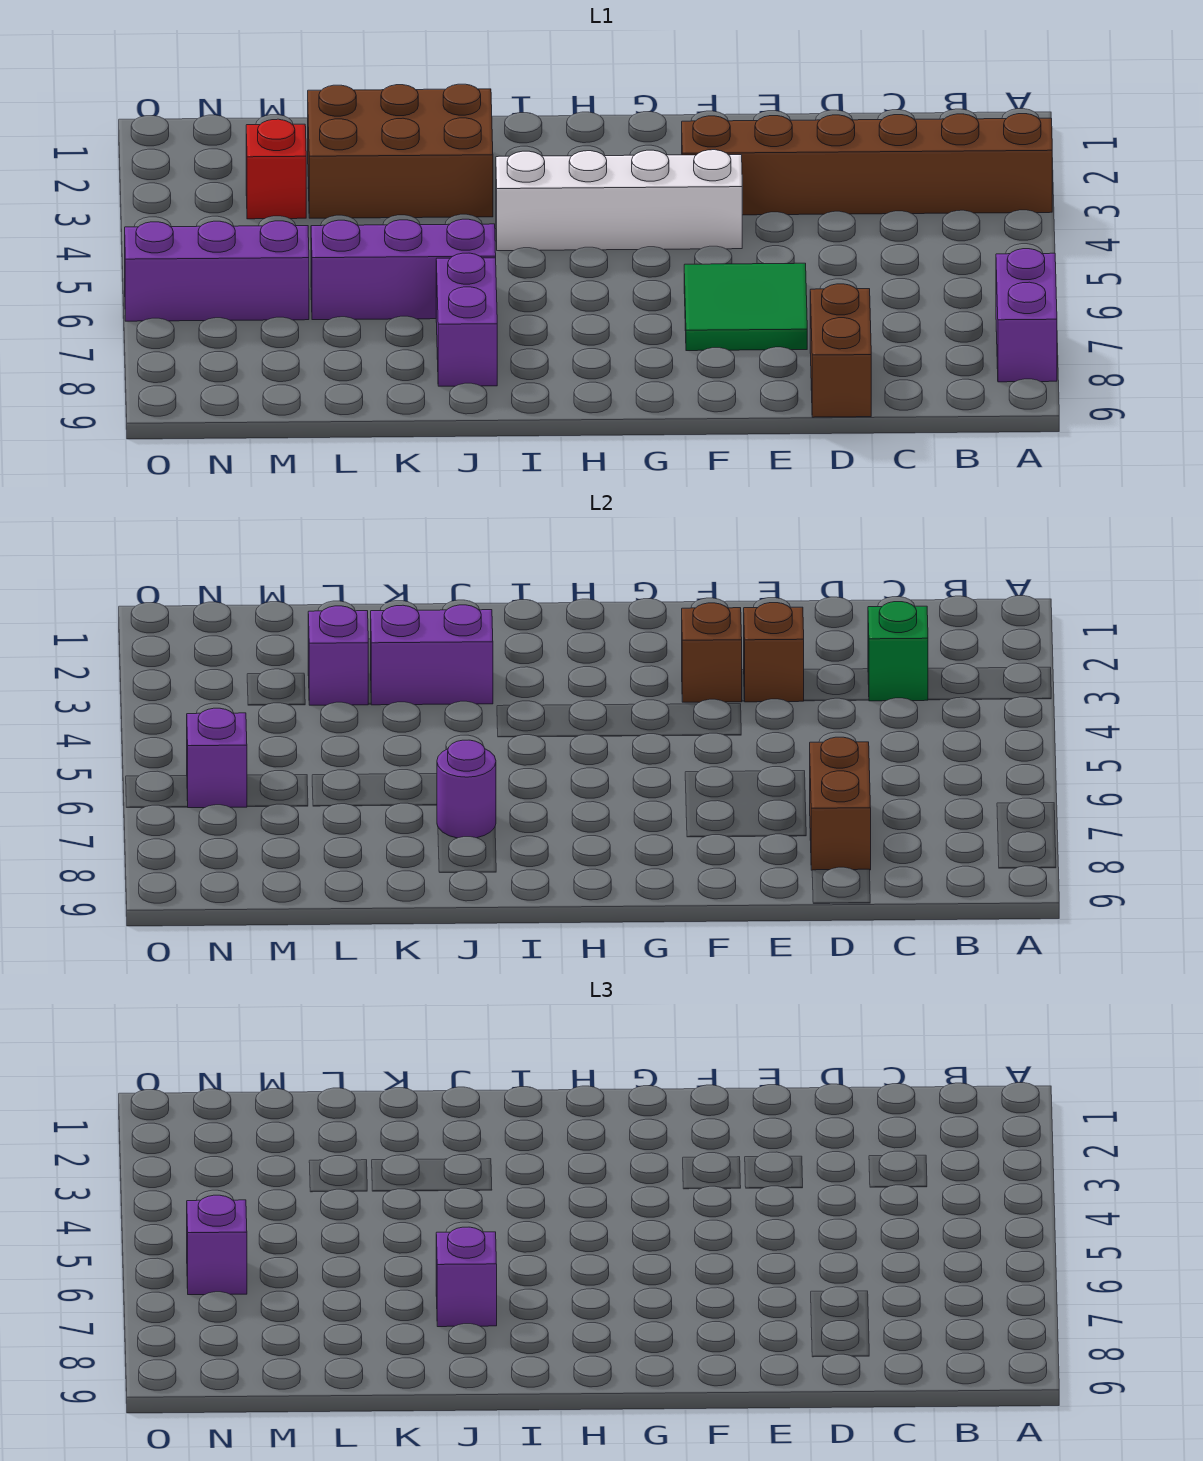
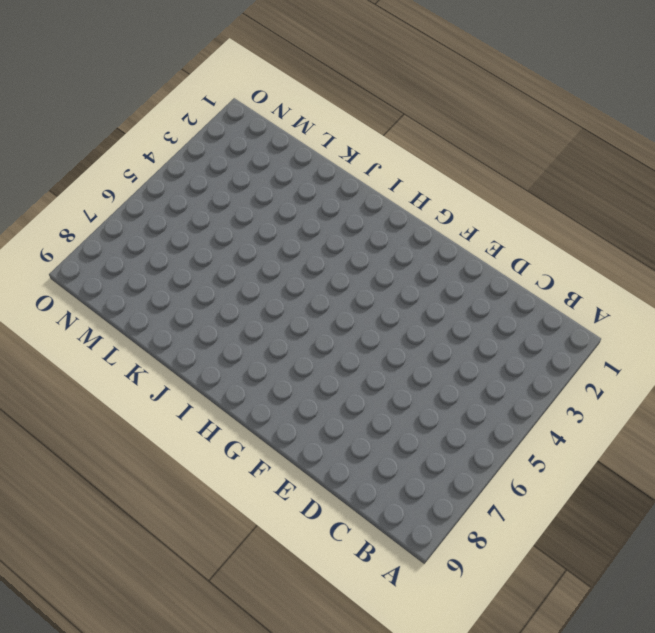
none -> brown brick A3:F3 level 1
none -> purple brick A7:A8 level 1
none -> brown brick D8:D9 level 1

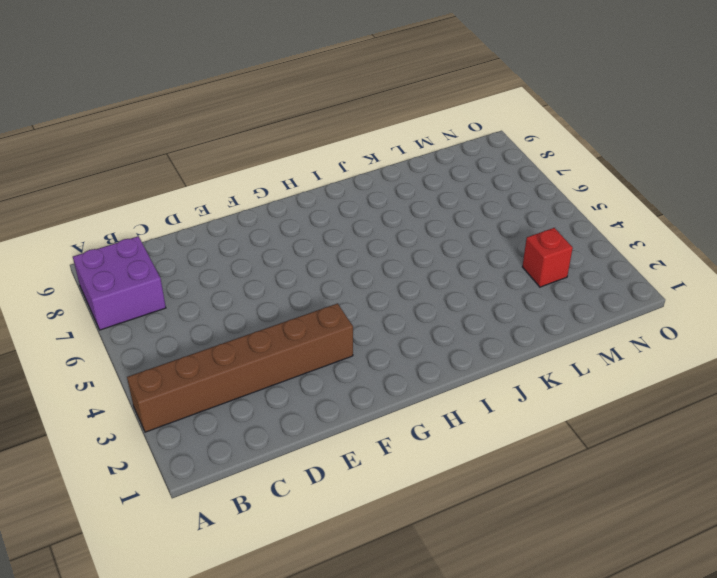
purple brick A7:B8 level 1 -> purple brick A7:A8 level 1
none -> brown brick D8:D9 level 1
none -> green tile E6:F7 level 1
none -> white brick F4:I4 level 1

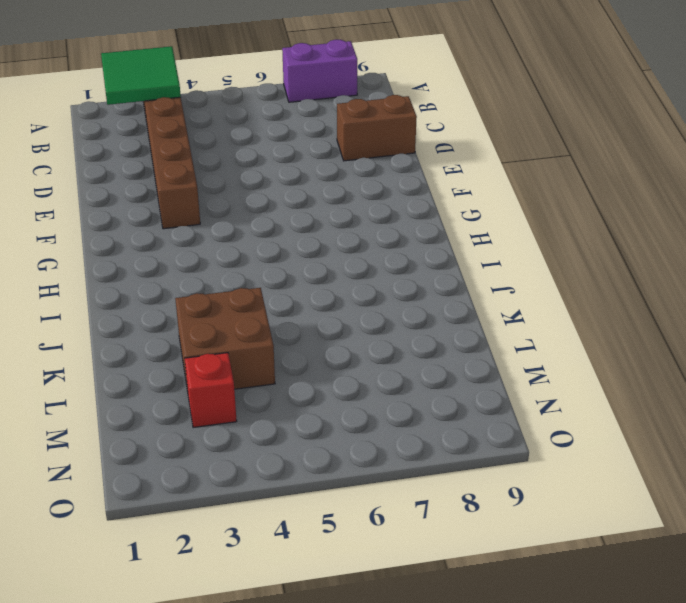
green tile A2:B3 level 2 -> green tile E6:F7 level 1
brown brick K3:L4 level 1 -> brown brick J2:L3 level 1
none -> white brick F4:I4 level 1
none -> purple brick J6:L6 level 1
none -> purple brick J7:J8 level 1

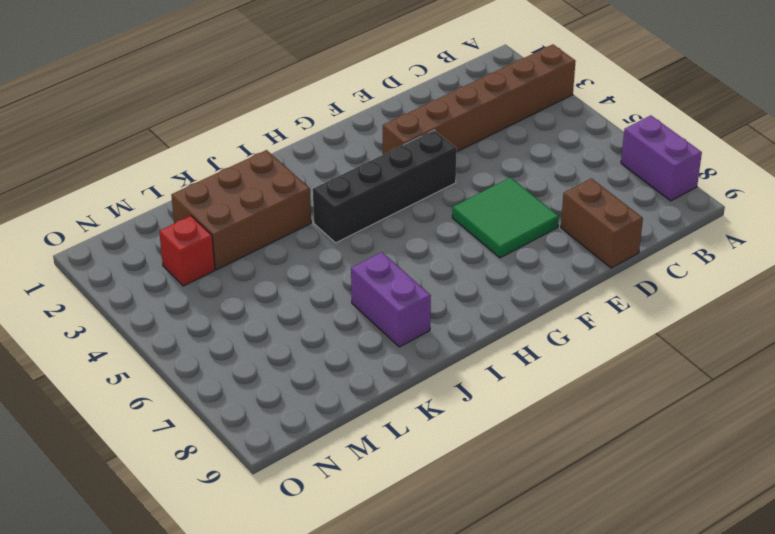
black brick F4:I4 level 1 -> white brick F4:I4 level 1
none -> purple brick J6:L6 level 1
none -> purple brick M6:O6 level 1
none -> green brick C3 level 2

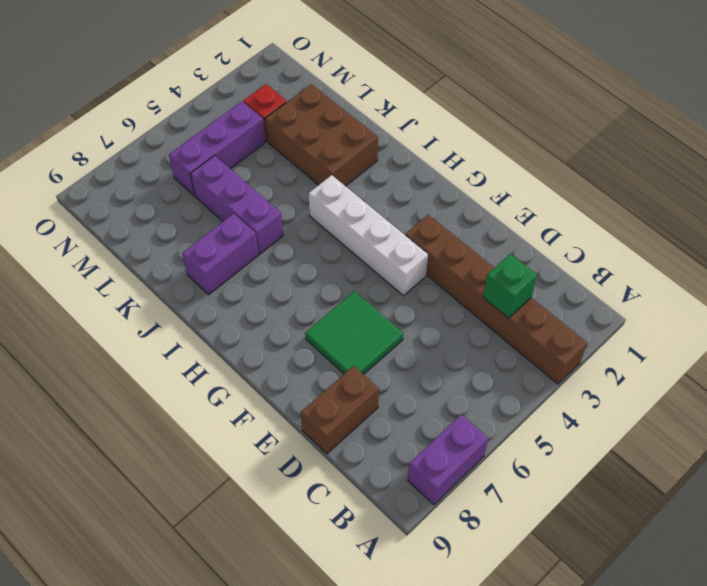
purple brick M4:M6 level 1 -> purple brick M6:O6 level 1
none -> brown brick D7:D8 level 2
none -> brown brick E3 level 2
none -> brown brick F3 level 2

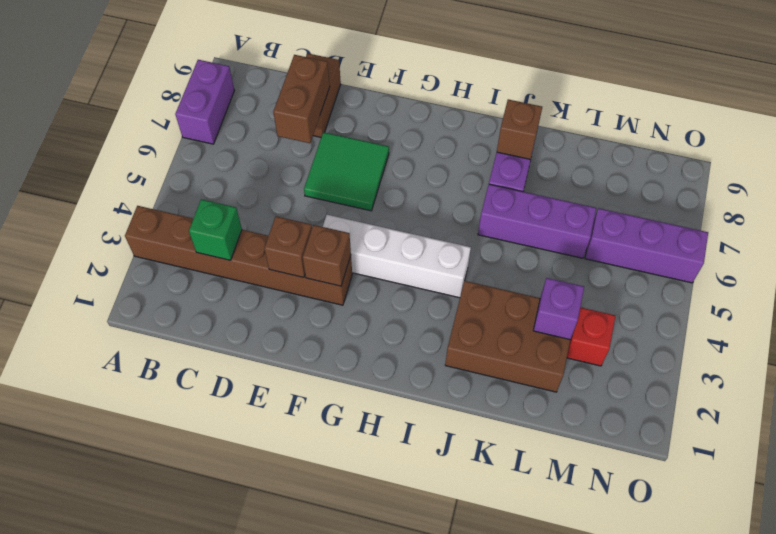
brown brick J8 level 2 -> none
none -> purple brick J3:K3 level 2
none -> purple round brick J7 level 2
none -> purple brick N6 level 2

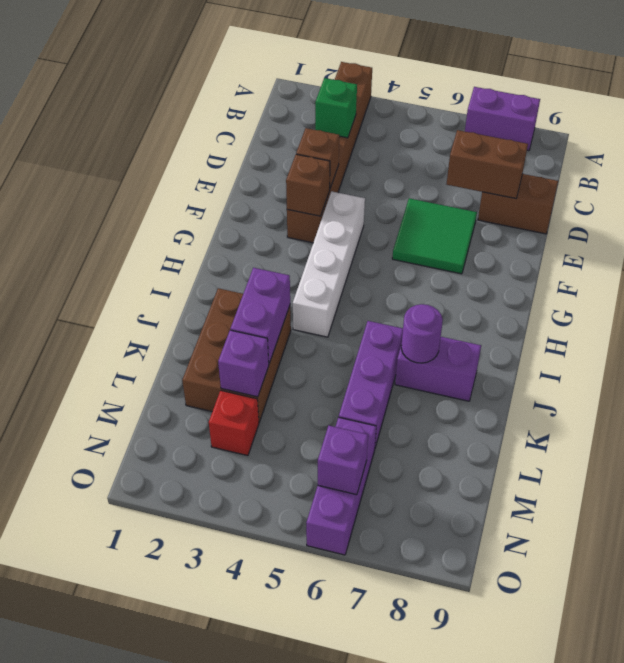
none -> purple brick J7 level 3
none -> purple brick N6 level 3

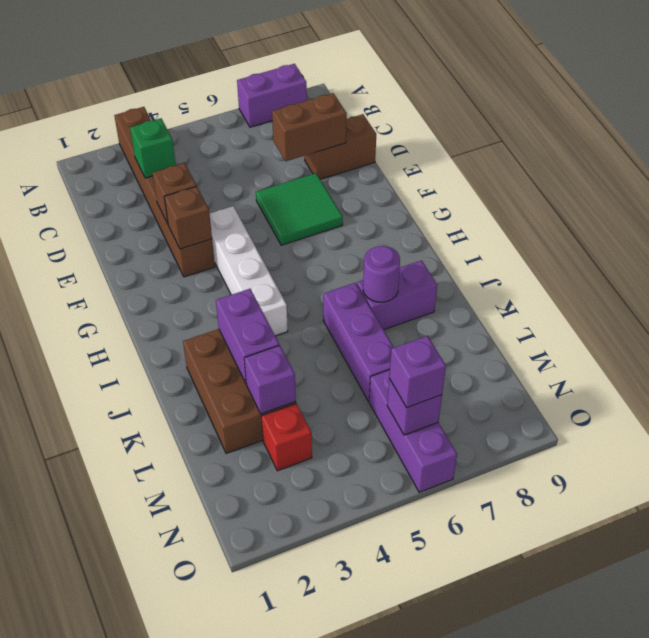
none -> purple brick J7 level 3

